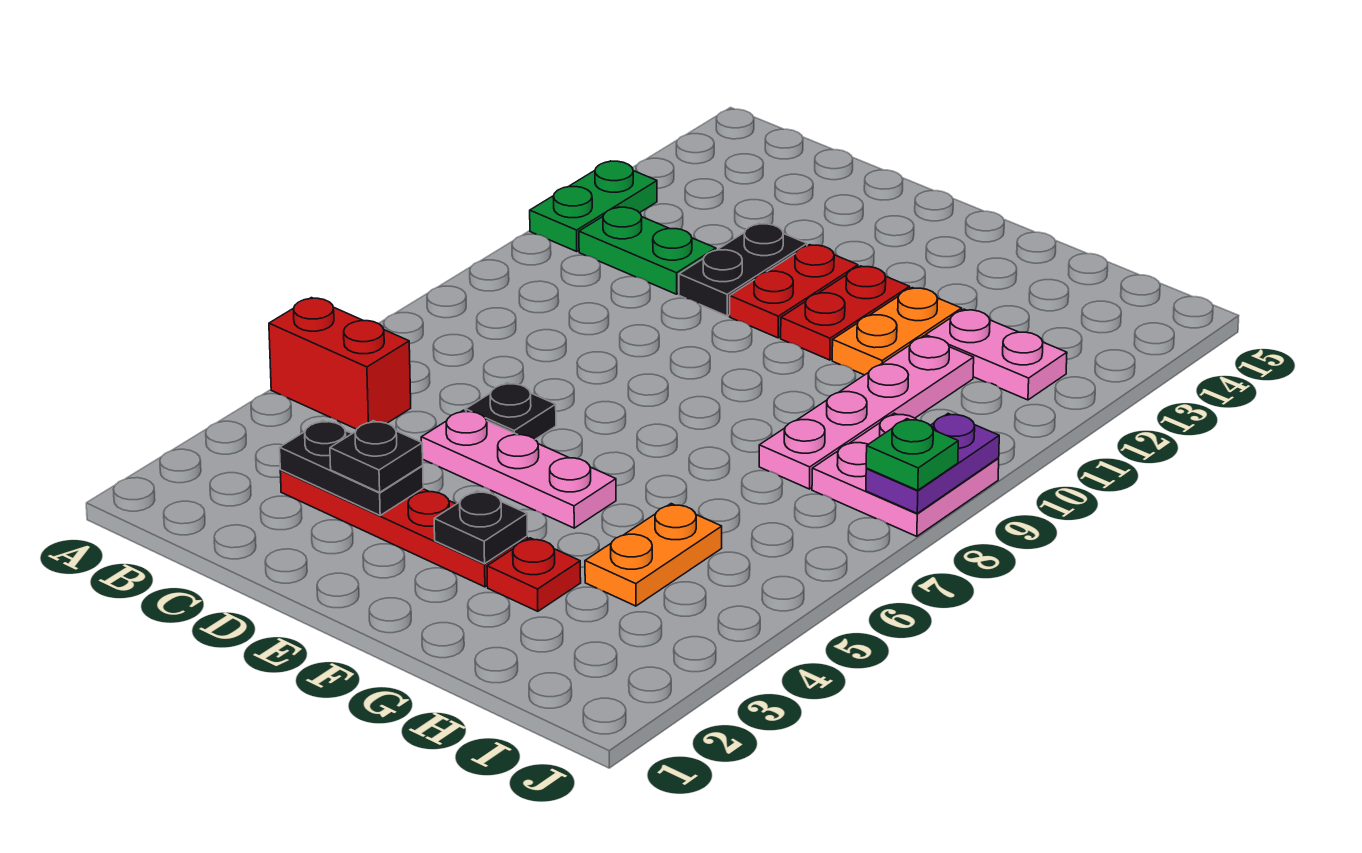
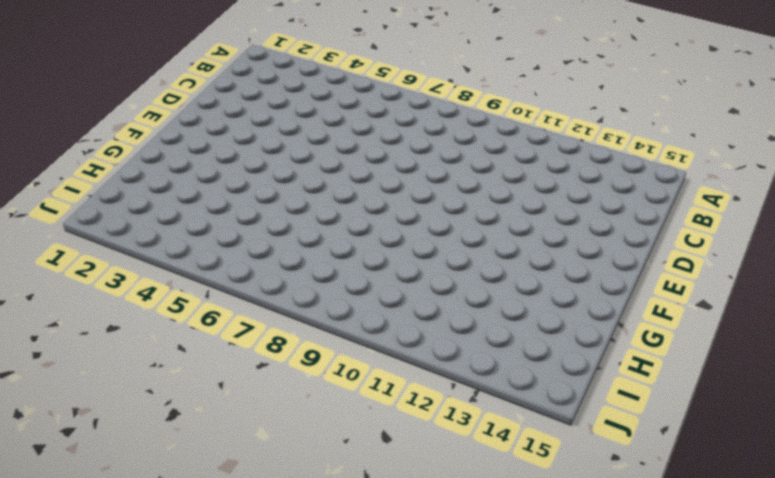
none -> red brick A5:B5 level 1
none -> green plate A11:A12 level 1
none -> green plate B11:C11 level 1

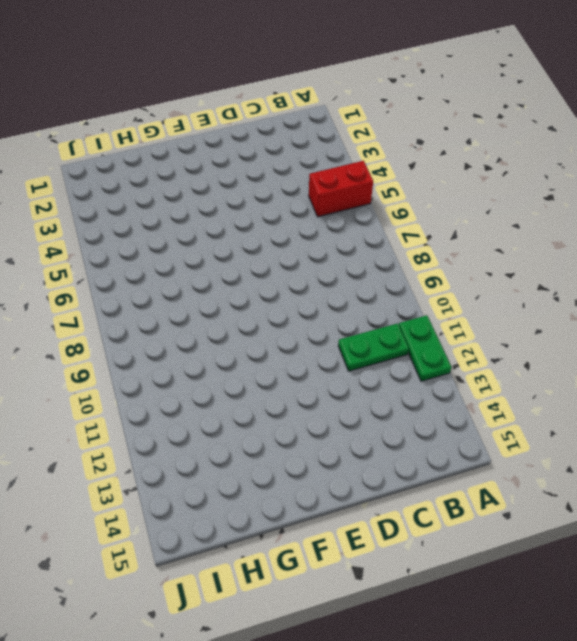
none -> red plate C3:F3 level 1
none -> pink plate D5:F5 level 1
none -> black plate D6 level 1

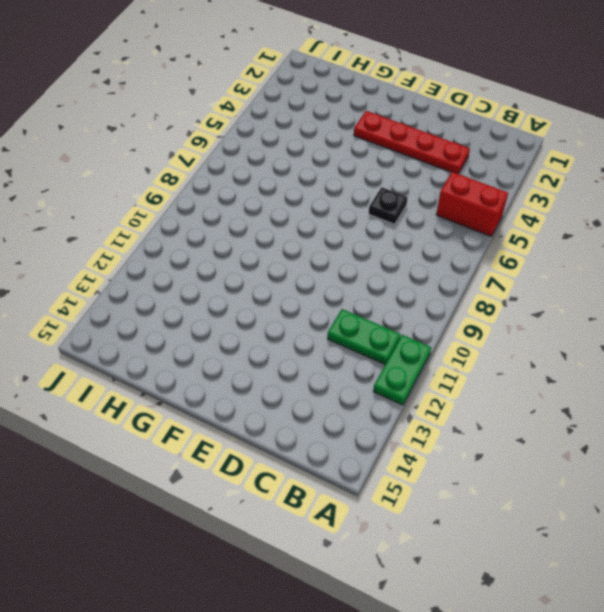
none -> pink plate D5:F5 level 1
none -> black plate D11:D12 level 1
none -> red plate E11:E12 level 1

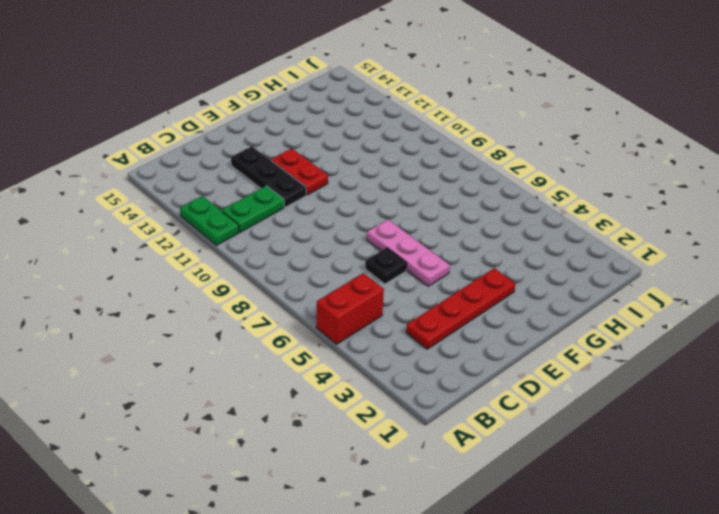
black plate D11:D13 level 1 -> black plate D11:D12 level 1
pink plate E5:E7 level 1 -> pink plate D5:F5 level 1
none -> red plate F11:F12 level 1
none -> red plate G3 level 1
none -> orange plate G11:G12 level 1

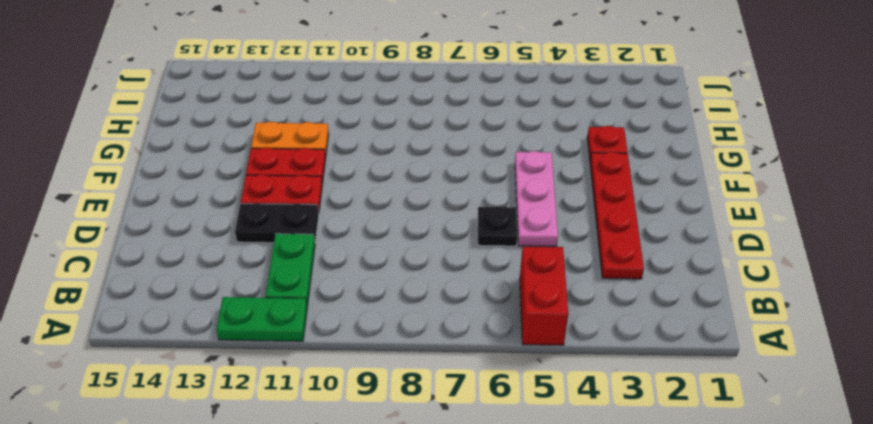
none -> orange plate H4:H5 level 1
none -> pink plate H8:H11 level 1
none -> pink plate H12:I12 level 1

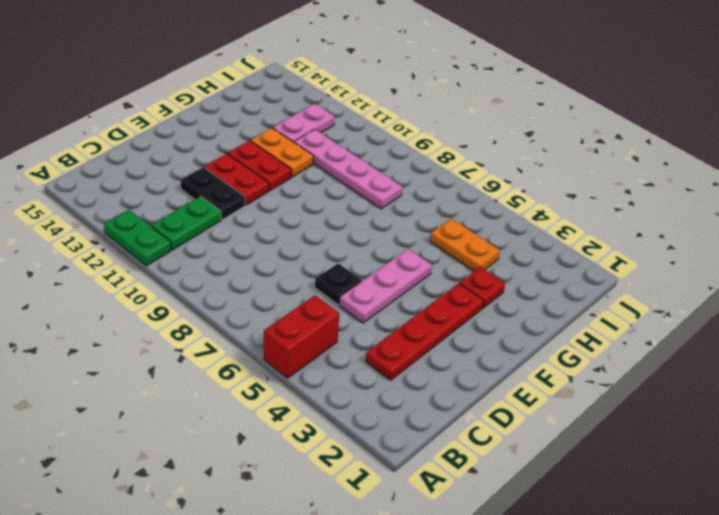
none -> pink plate I8:J9 level 1
none -> black plate C3:D3 level 2
none -> black plate F3 level 2

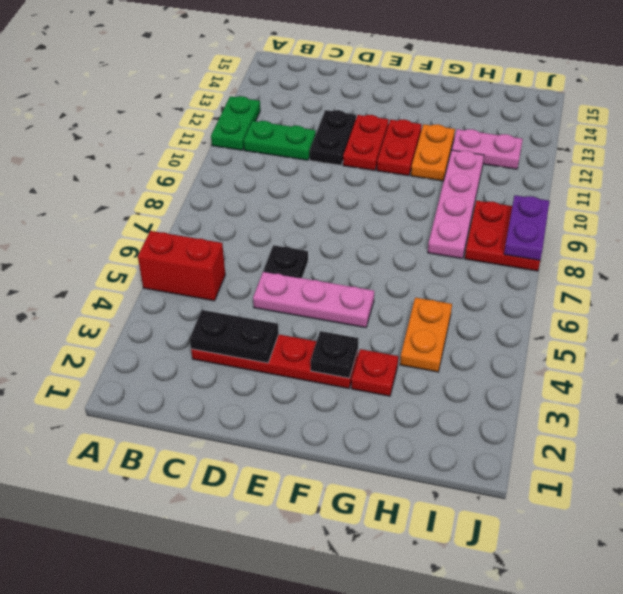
red plate I8:J9 level 1 -> pink plate I8:J9 level 1
none -> black plate D3 level 3
none -> green plate J8 level 3

